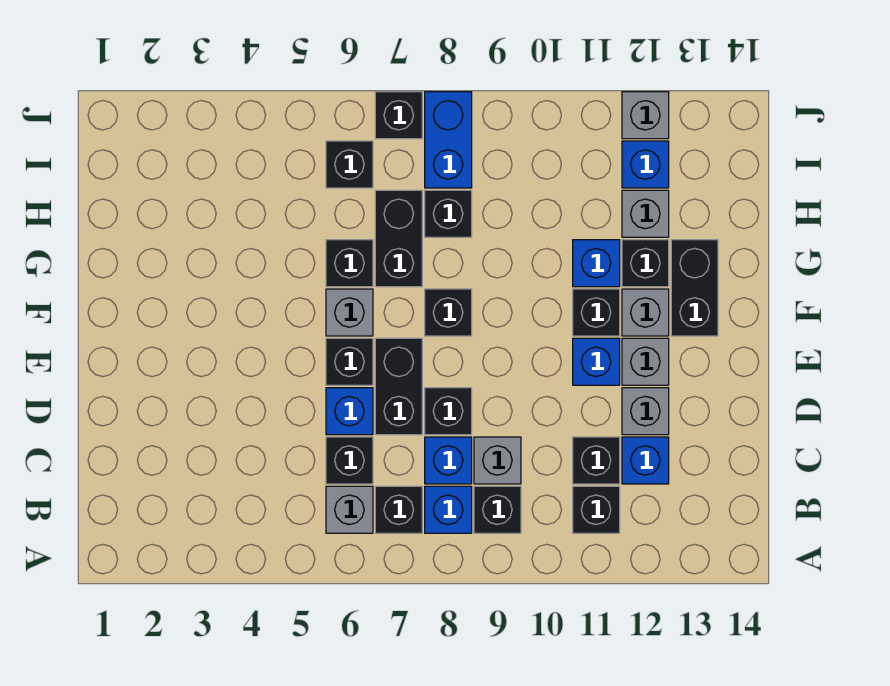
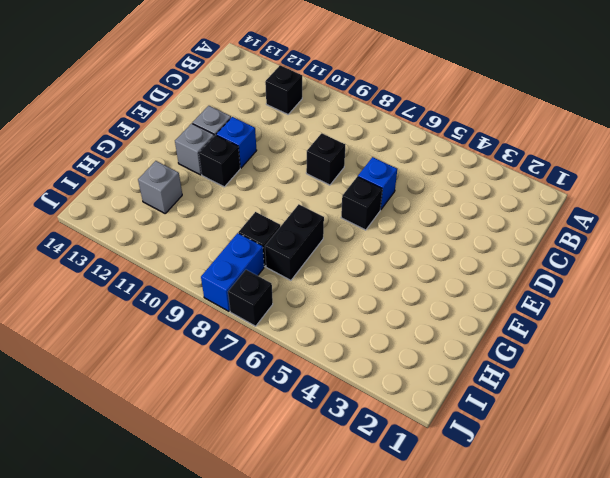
none -> grey brick B6 level 1
none -> black brick B7 level 1
none -> blue brick B8 level 1
none -> black brick B9 level 1

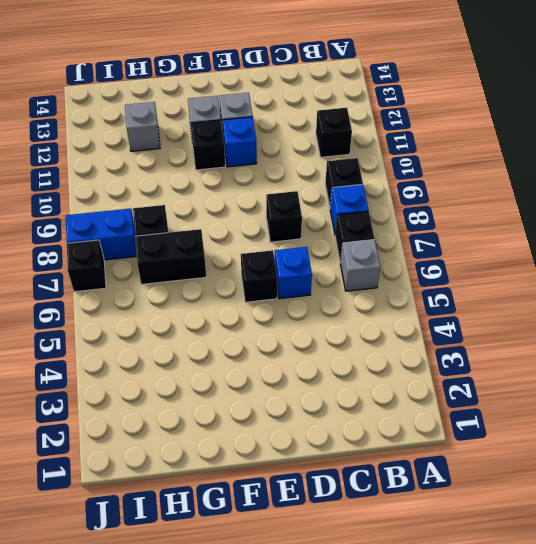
none -> black brick C6 level 1
none -> blue brick C8 level 1
none -> grey brick C9 level 1
none -> black brick C11 level 1

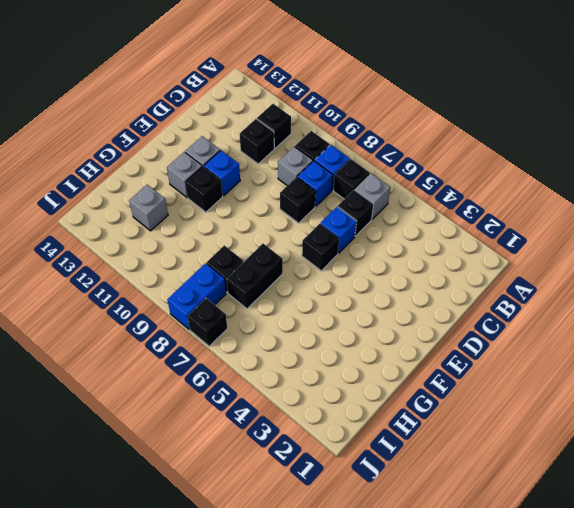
none -> blue brick C12 level 1
none -> black brick D7:E7 level 1
none -> grey brick D12 level 1
none -> grey brick F6 level 1

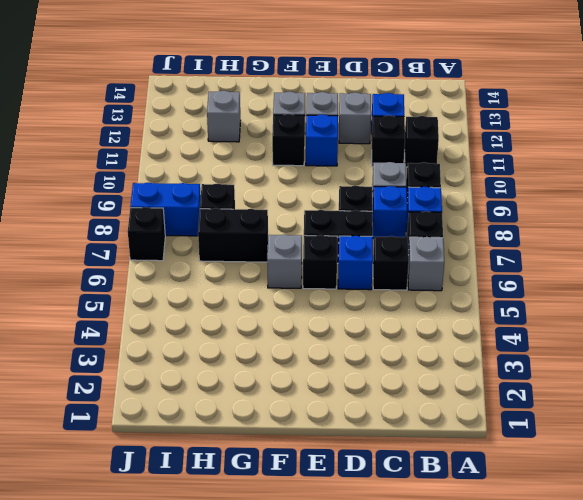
none -> black brick F8 level 1
none -> black brick F13:G13 level 1
none -> black brick G6 level 1
none -> blue brick G11 level 1

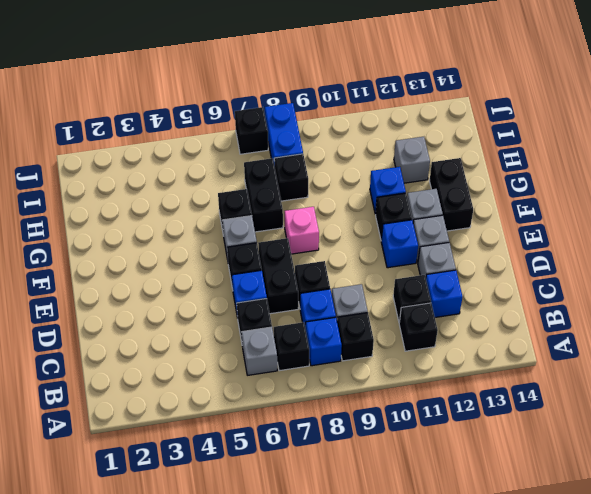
pink brick F8 level 1 -> black brick F8 level 1
none -> black brick G12 level 1
none -> black brick I6 level 1
none -> blue brick I12 level 1
none -> grey brick J12 level 1

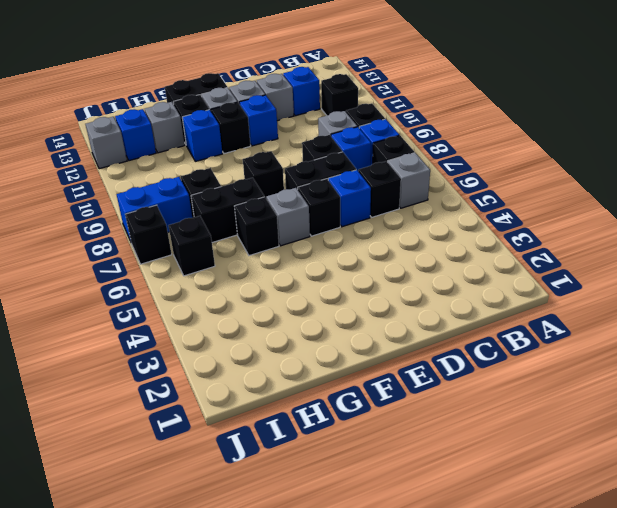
none -> black brick C11 level 1

